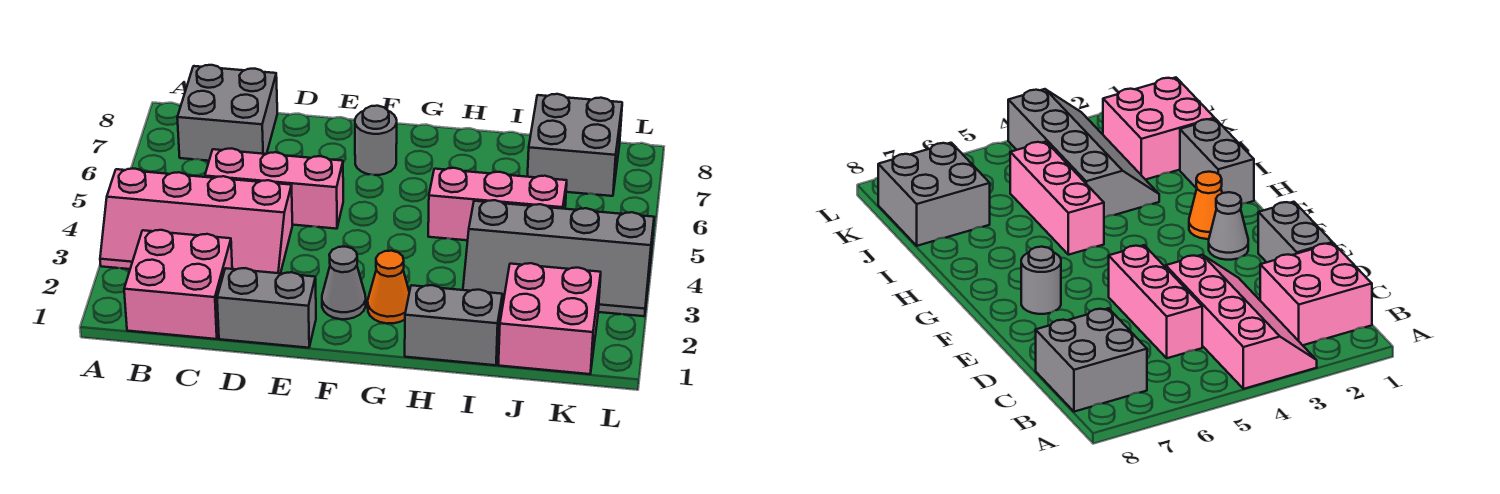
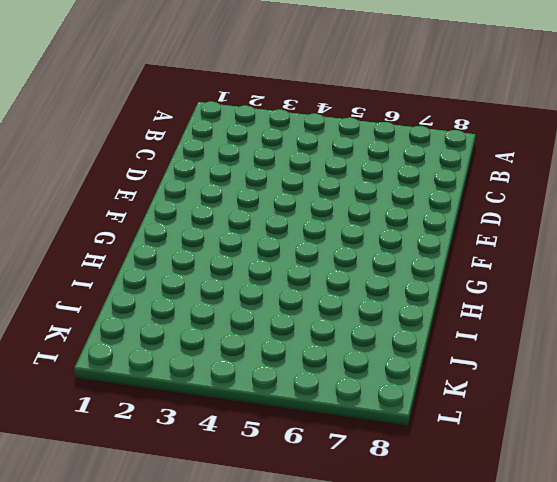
none -> pink slope A3:D4 level 1 top 4
none -> pink brick B1:C2 level 1
none -> grey brick B7:C8 level 1

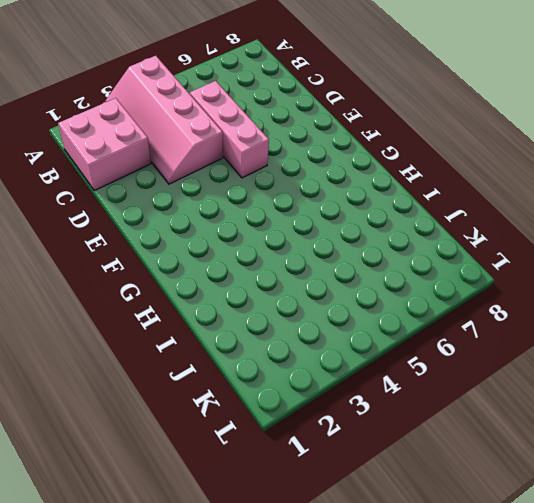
none -> grey brick B7:C8 level 1
none -> grey brick D1:E1 level 1
none -> grey cone F2 level 1

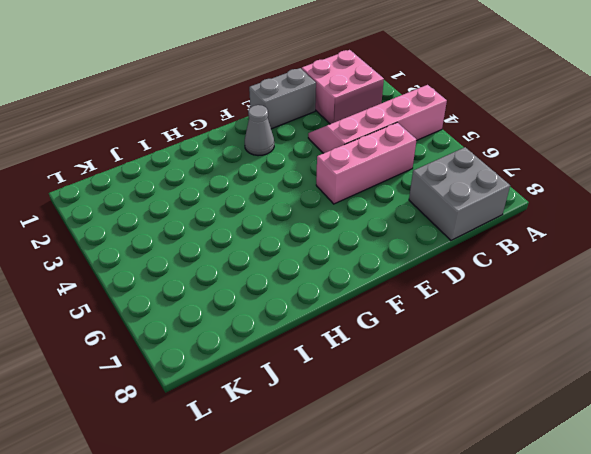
none -> grey round brick F7 level 1
none -> orange cone G2 level 1
none -> grey brick H1:I1 level 1

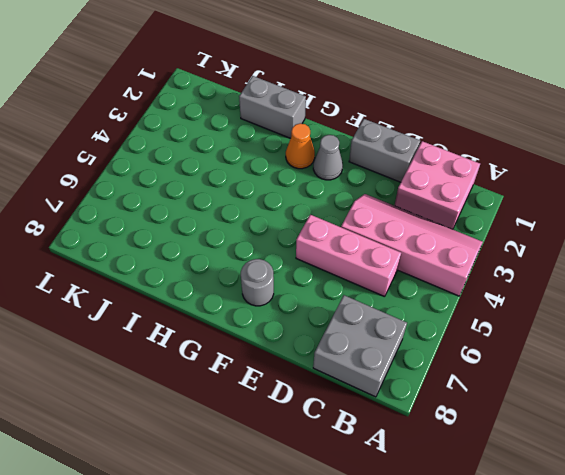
none -> pink brick H5:J5 level 1
none -> grey slope I3:L4 level 1 top 4
none -> pink brick J1:K2 level 1

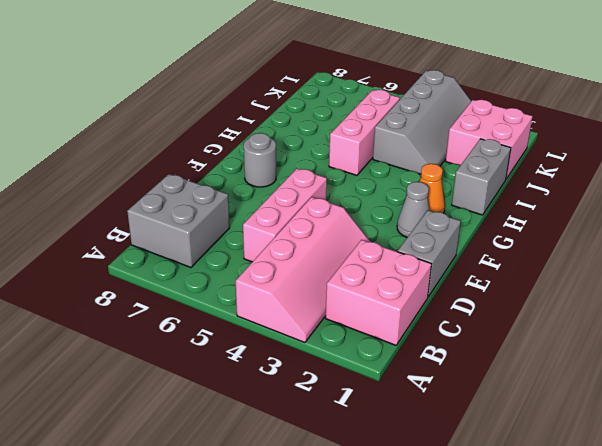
none -> grey brick J7:K8 level 1

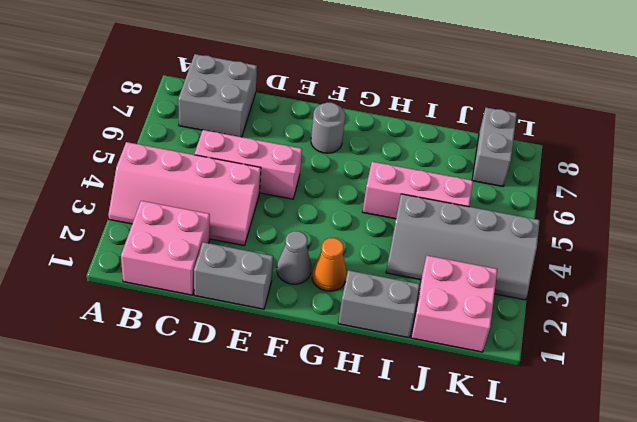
grey brick K7:K8 level 1 -> grey brick J7:K8 level 1

